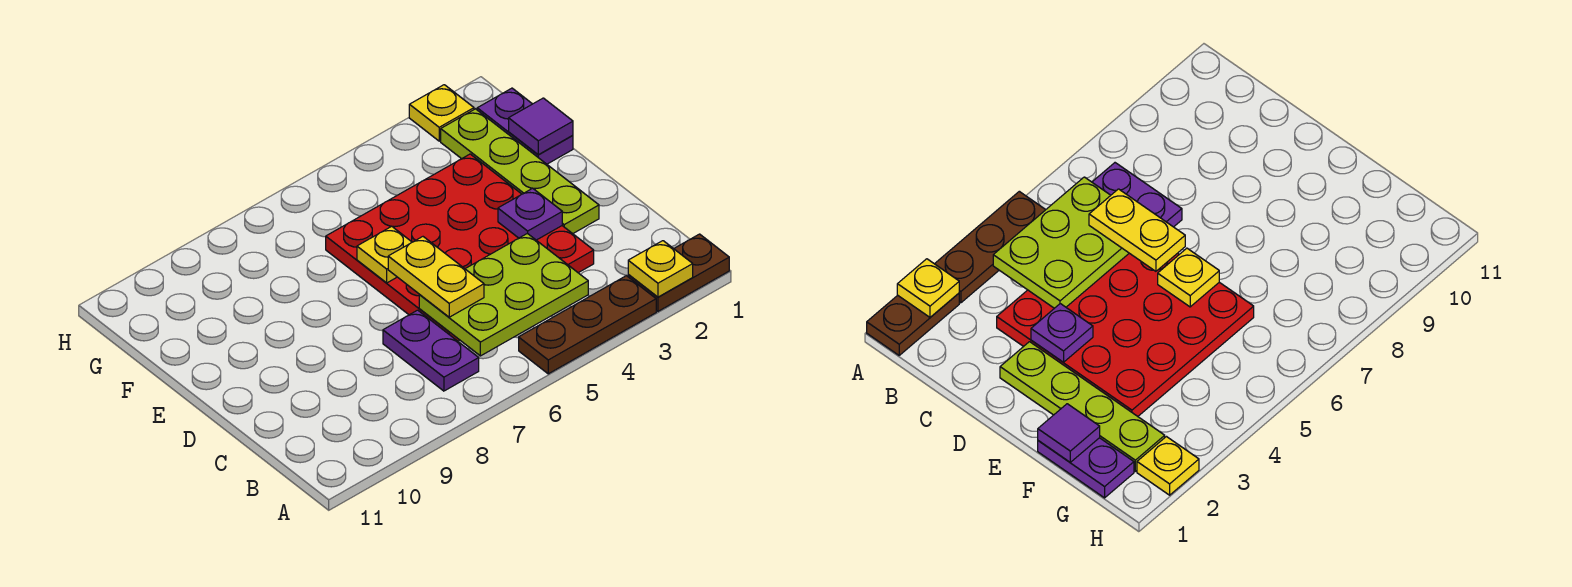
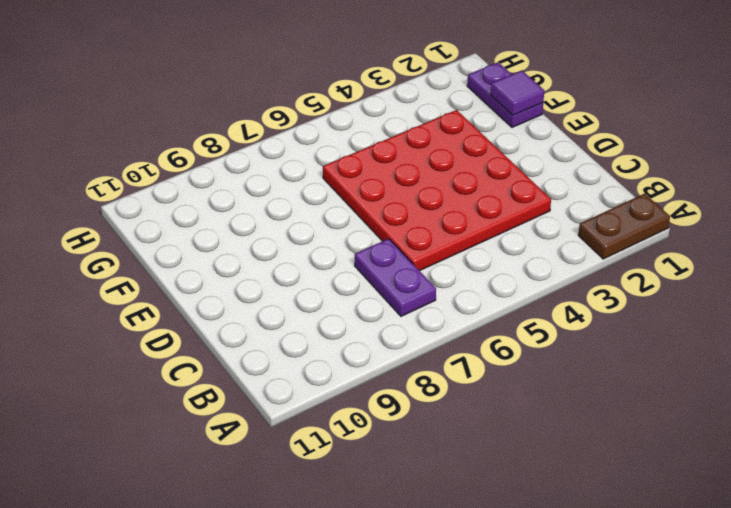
none -> brown plate A3:A5 level 1
none -> lime plate D2:G2 level 1
none -> yellow plate H2 level 1

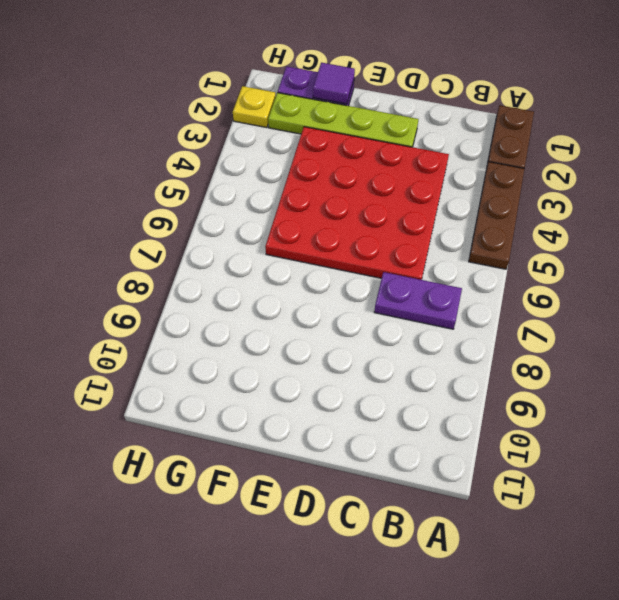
none -> yellow plate A2 level 2
none -> lime plate B4:C6 level 2
none -> purple plate D3 level 2

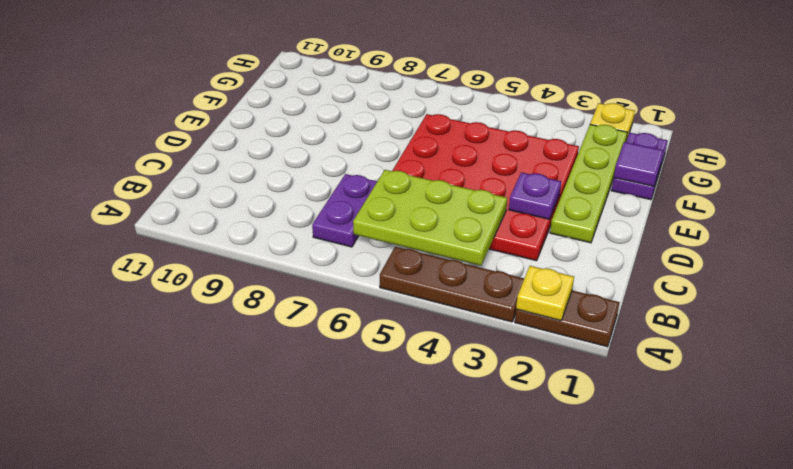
none -> yellow plate E6 level 2
none -> yellow plate C6:D6 level 3

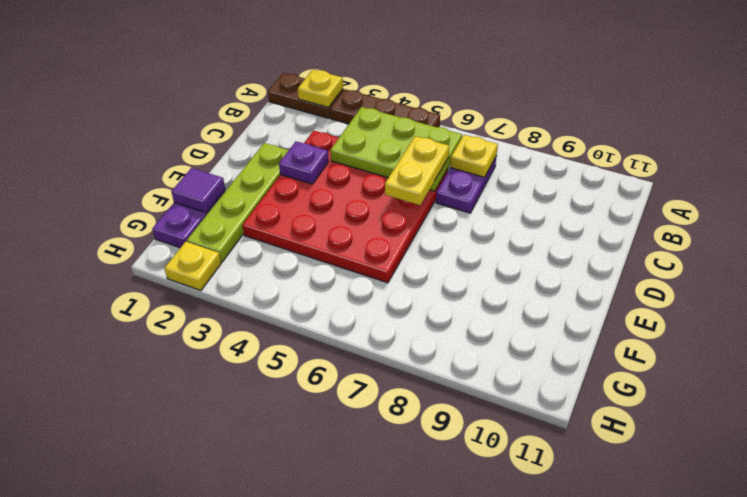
yellow plate B7 level 2 -> yellow plate E6 level 2

